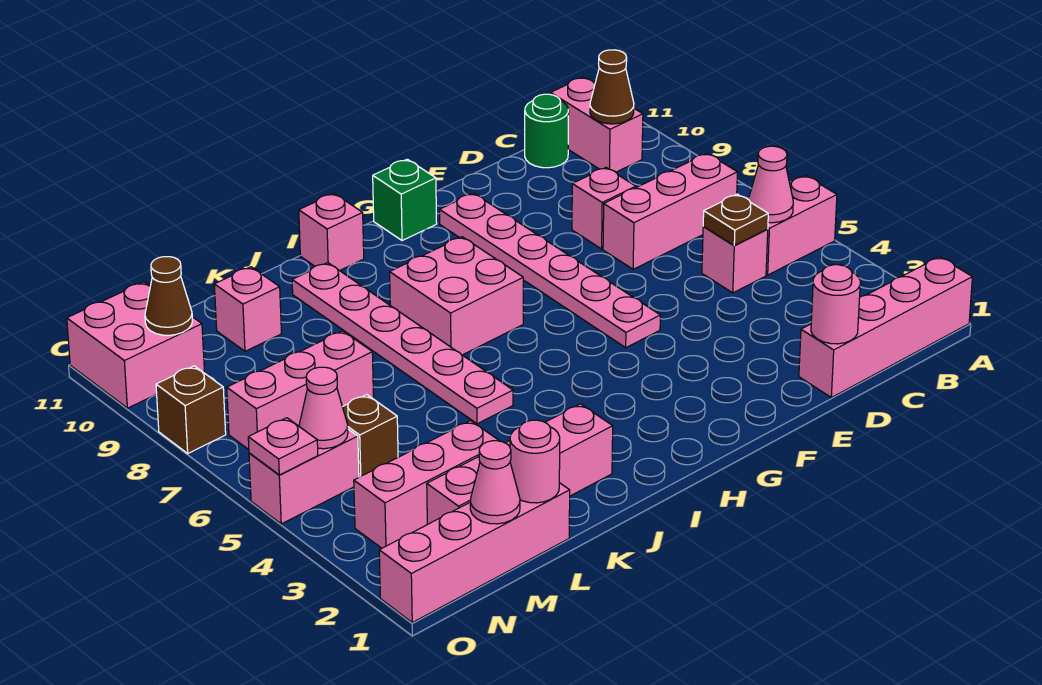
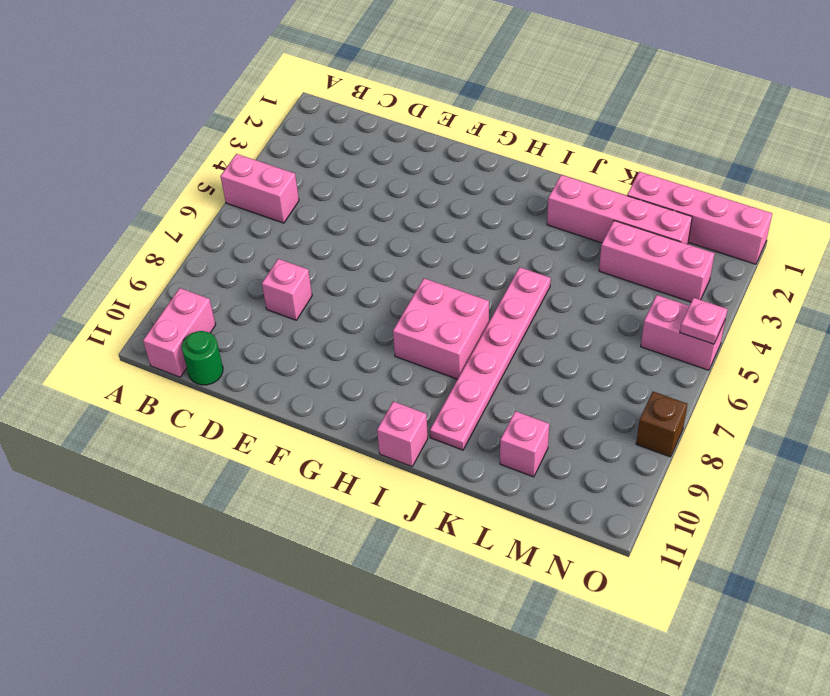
none -> pink brick A1:D1 level 1
none -> pink brick B7:D7 level 1
none -> pink brick C5 level 1
none -> pink plate F5:F10 level 1

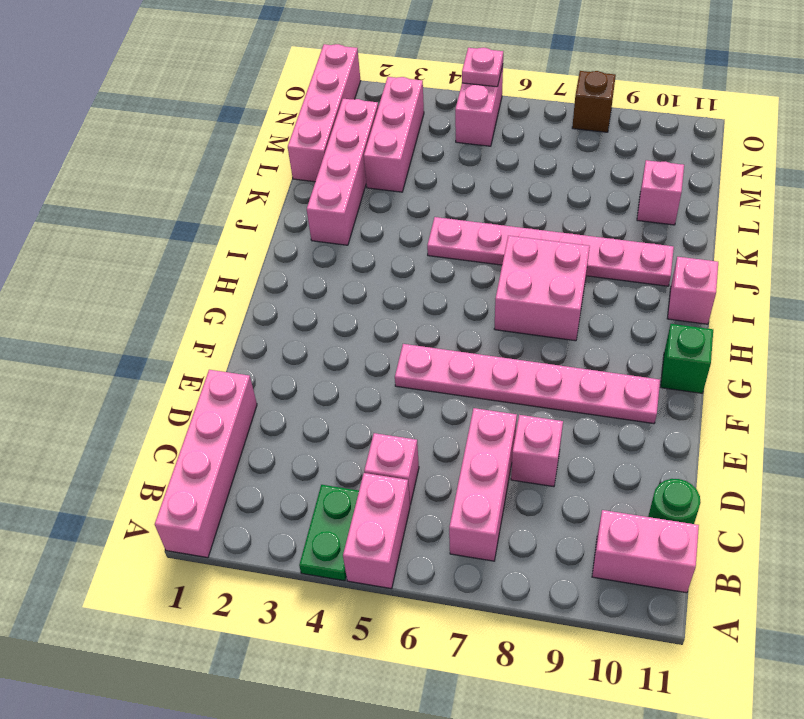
green plate A4:B4 level 1 -> none
none -> pink brick L7:N7 level 1
none -> brown brick M5 level 1
none -> pink brick N10:O11 level 1
none -> pink cone B5 level 2

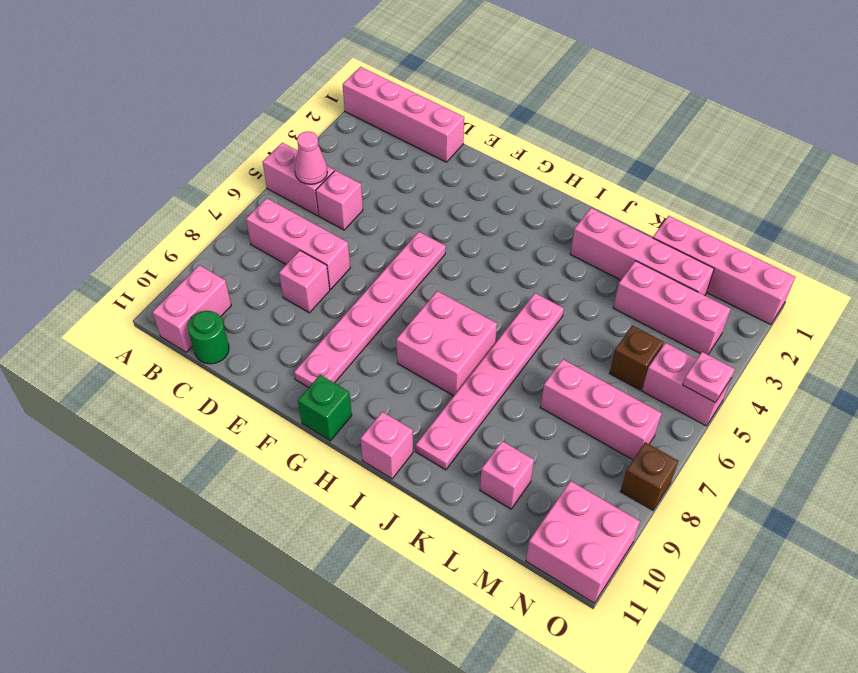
none -> brown cone B10 level 2
none -> brown plate C5 level 2
none -> pink round brick D1 level 2
none -> pink round brick L1 level 2

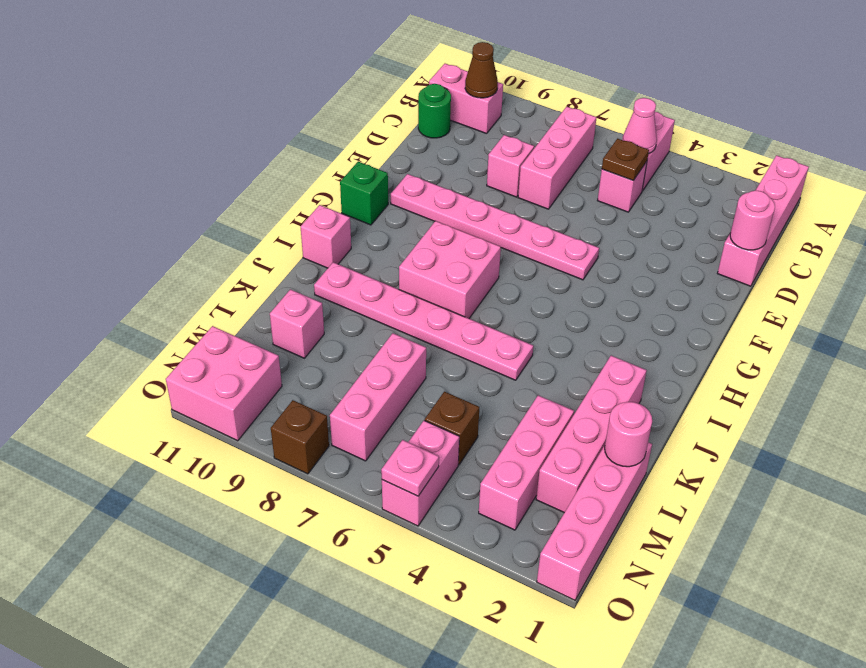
none -> pink cone M1 level 2
none -> pink cone N5 level 2
none -> brown cone N10 level 2

